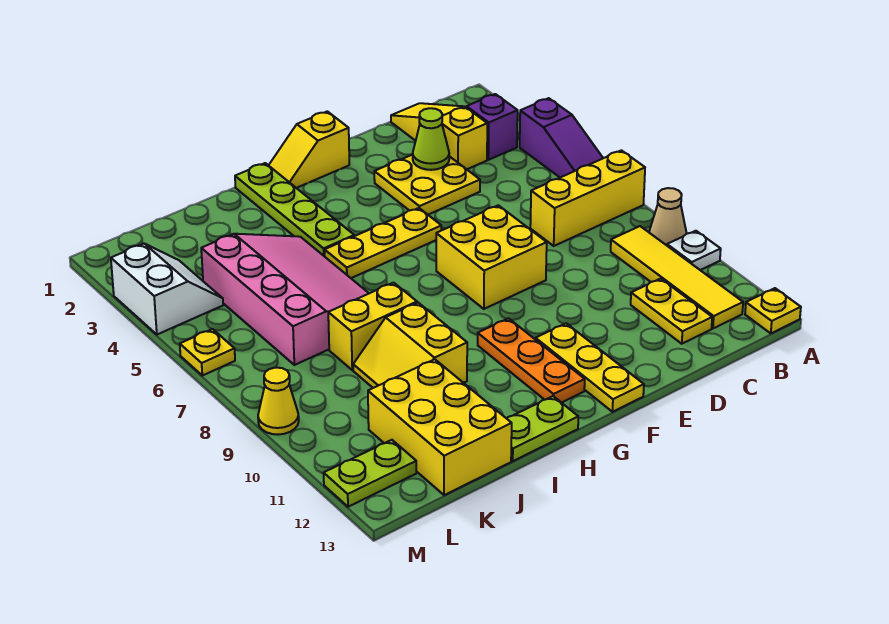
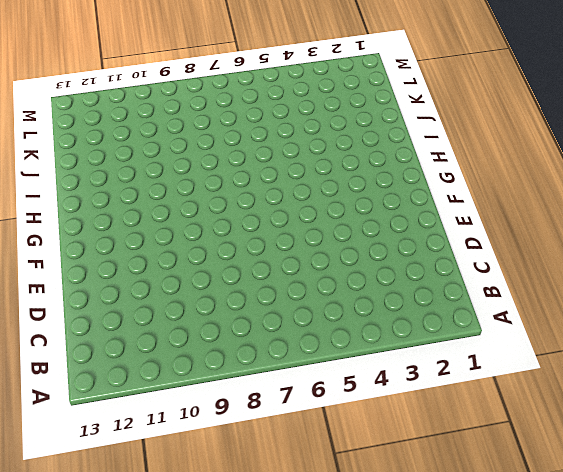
none -> purple slope A4:A6 level 1 top 4
none -> yellow brick A7:C7 level 1
none -> tan cone A9 level 1

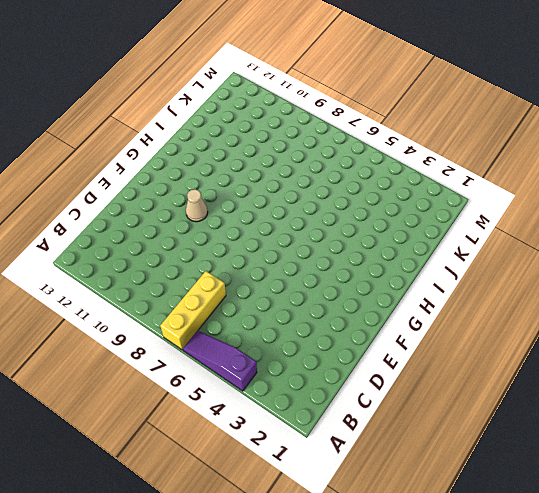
tan cone F10 level 1 -> tan cone A9 level 1
none -> white plate A10 level 1
none -> yellow plate A13 level 1
none -> purple brick B3 level 1

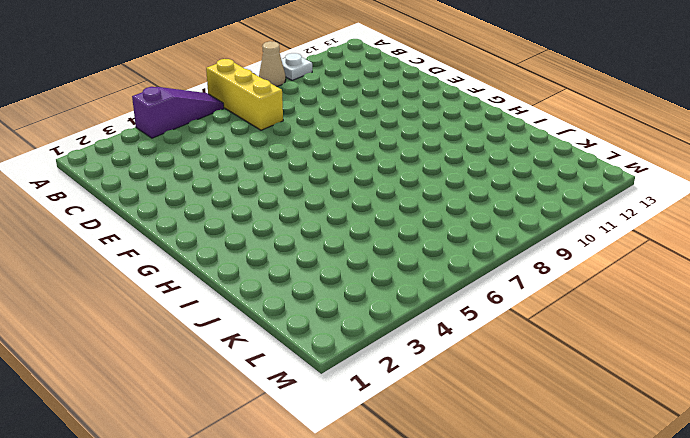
none -> yellow plate A13 level 1
none -> purple brick B3 level 1
none -> yellow tile B9:B12 level 1

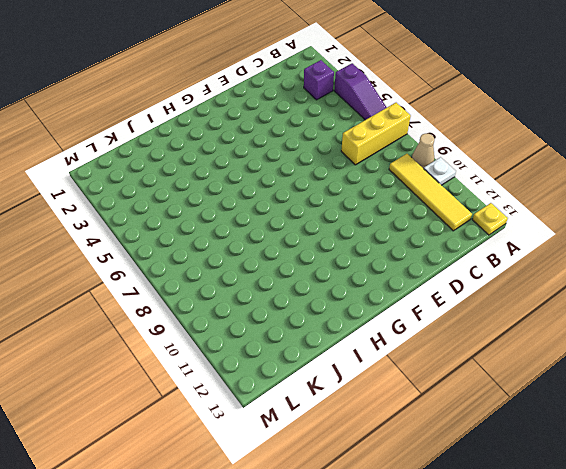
none -> yellow slope C1:C3 level 1 top 3
none -> yellow plate C11:C12 level 1
none -> yellow plate D3:E4 level 1

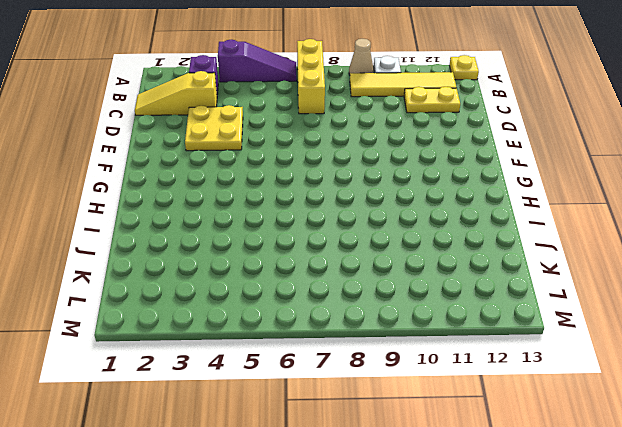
none -> yellow brick E7:F8 level 1
none -> yellow slope F1:G1 level 1 top F
none -> yellow plate F5:H5 level 1

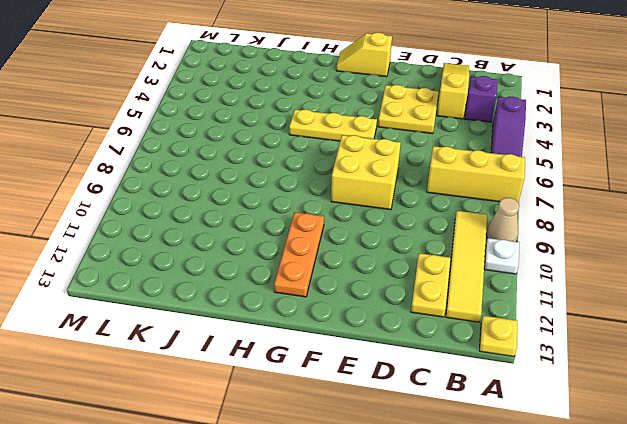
none -> yellow plate F11:F13 level 1
none -> lime plate H1:H4 level 1
none -> lime plate H13:I13 level 1

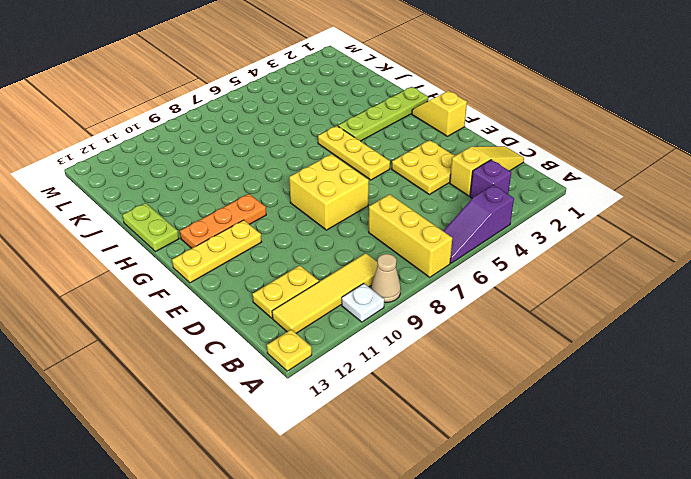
none -> pink slope I4:K7 level 1 top K
none -> yellow brick I8:J8 level 1
none -> yellow slope I9:J10 level 1 top I

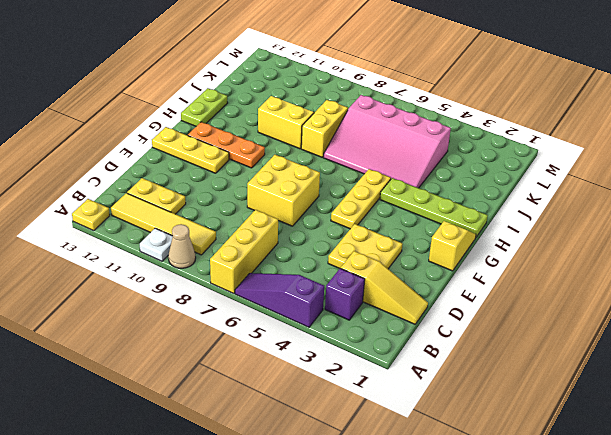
none -> yellow brick J11:K13 level 1
none -> white slope L3:M4 level 1 top M
none -> lime plate L12:M12 level 1

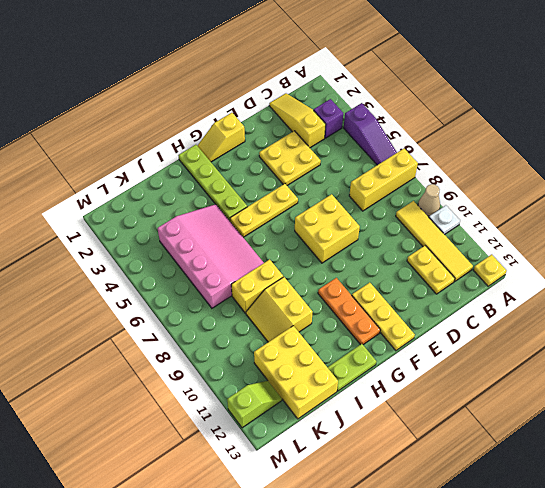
lime slope L12:M12 level 1 top M -> lime plate L12:M12 level 1
none -> white slope L3:M4 level 1 top M
none -> yellow plate M6 level 1
none -> yellow cone M9 level 1

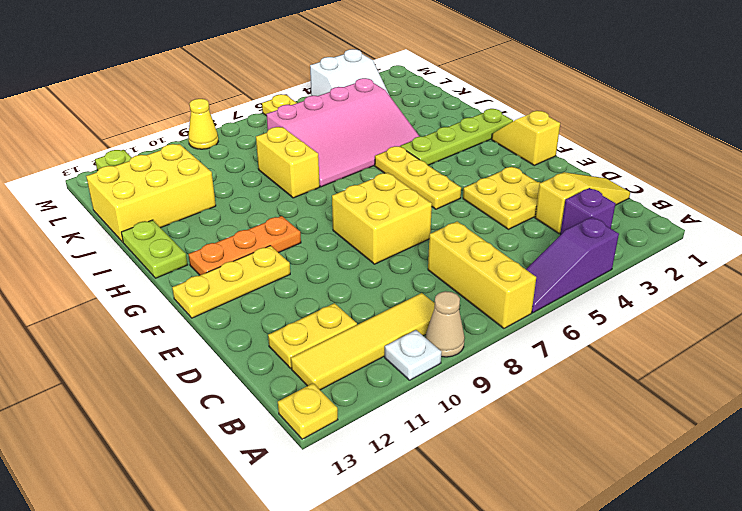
none -> yellow slope I9:J10 level 1 top I
none -> lime cone D3 level 2

